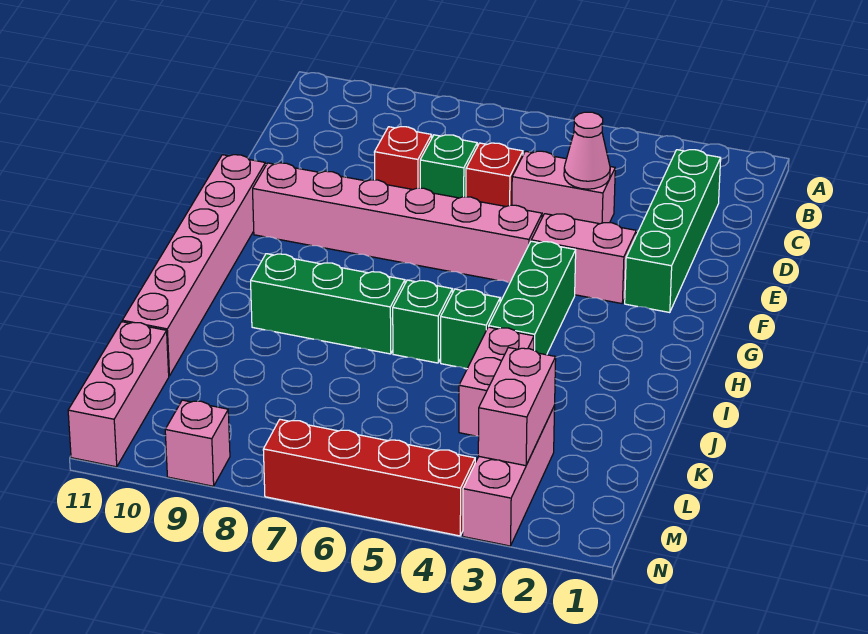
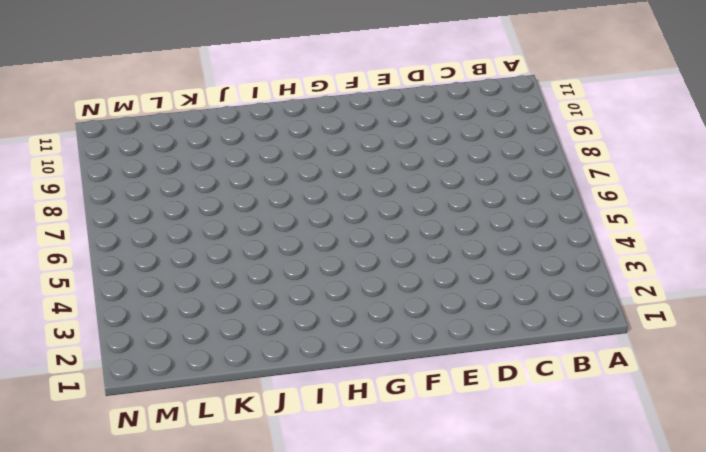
none -> green brick C2:F2 level 1
none -> pink brick D4:D5 level 1
none -> red brick D6 level 1

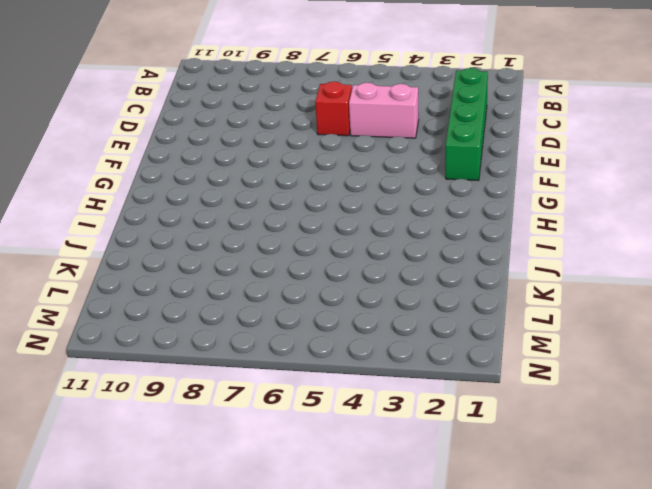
none -> green brick D7 level 1
none -> red brick D8 level 1
none -> pink brick F3:F4 level 1

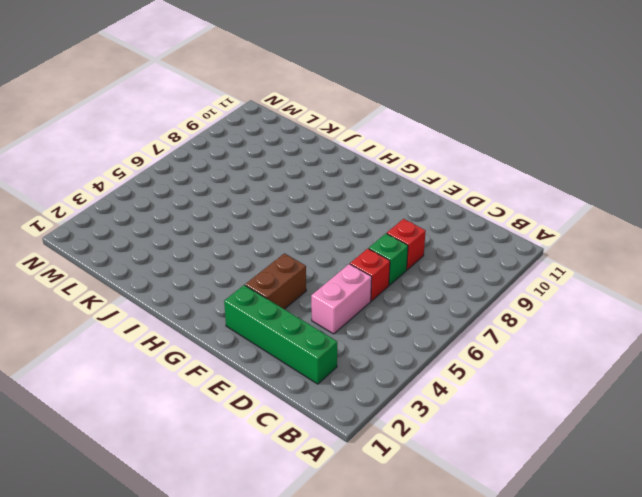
brown brick F3:F4 level 1 -> pink brick F3:F4 level 1
none -> pink brick F5:F10 level 1
none -> pink brick F11:K11 level 1
none -> green brick G4:I4 level 1

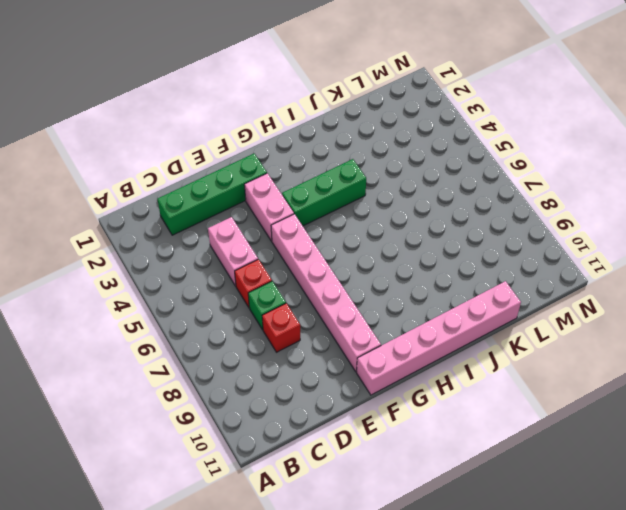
none -> green brick I5 level 1
none -> green brick I6 level 1
none -> green brick I7:I9 level 1

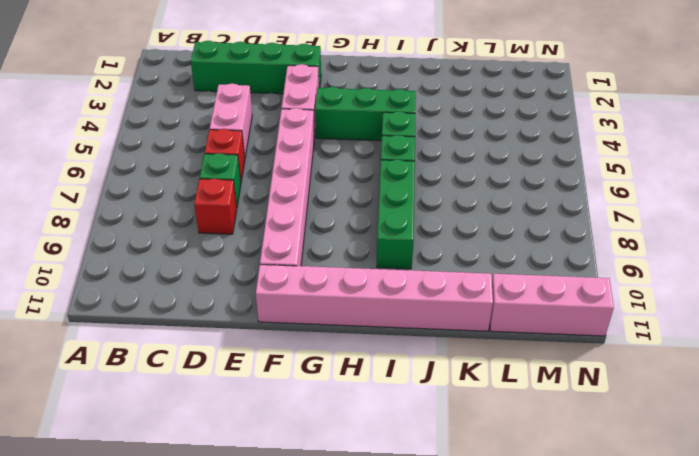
none -> pink brick J4:K4 level 1
none -> pink brick L3:N3 level 1
none -> red brick N4:N7 level 1

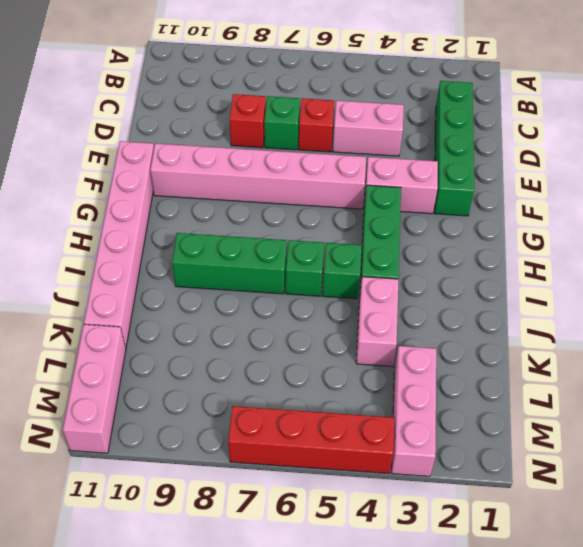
none -> pink brick N9 level 1
none -> pink cone D4 level 2
none -> pink brick L3:M3 level 2

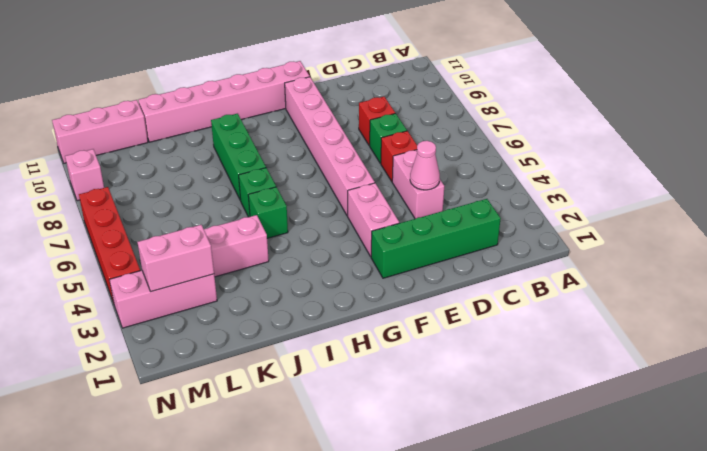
none -> green brick G4:I4 level 1

